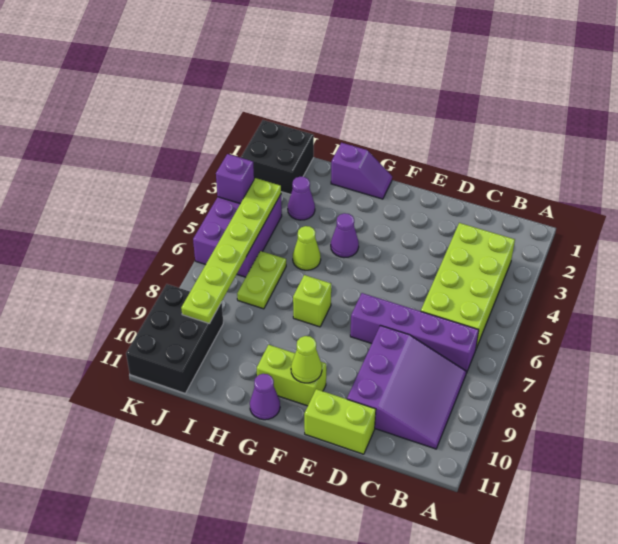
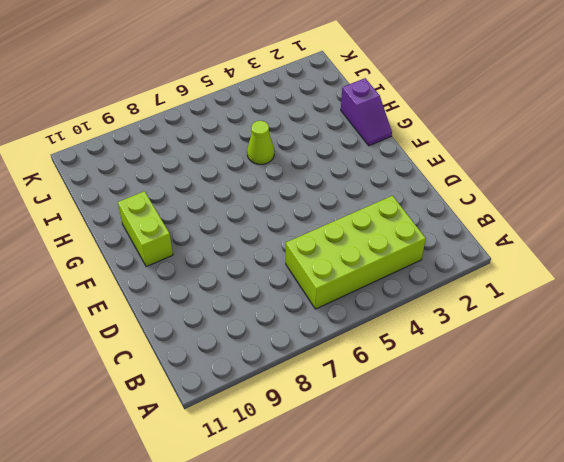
none -> purple brick B7:E7 level 1
none -> purple slope B8:D10 level 1 top D
none -> lime brick D11:E11 level 1

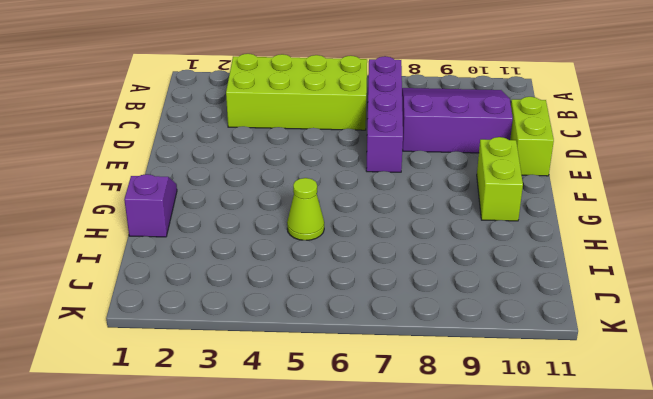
none -> purple cone G4 level 1
none -> lime brick G7 level 1
none -> purple cone G11 level 1

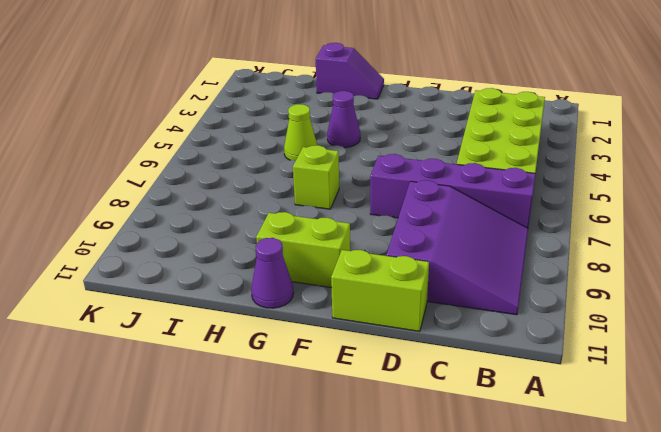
none -> purple cone I3 level 1
none -> lime plate I6:I7 level 1
none -> black brick J1:K2 level 1

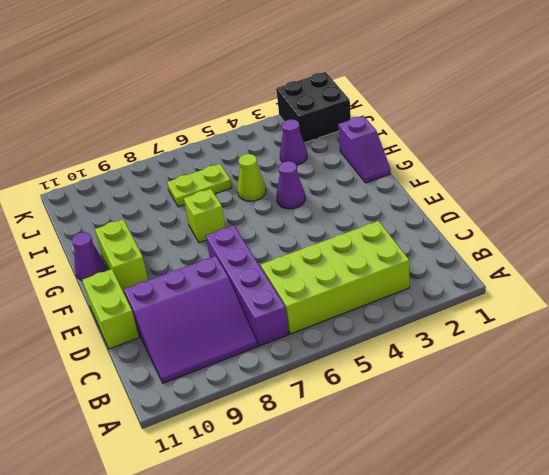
none -> purple brick J4:K6 level 1
none -> black brick J9:K11 level 1
none -> lime cone F10 level 2

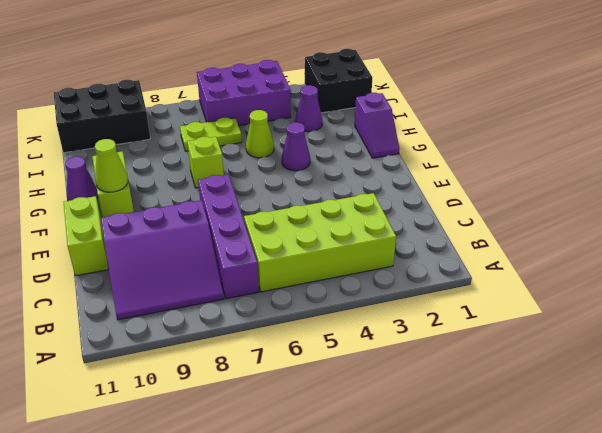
none -> lime plate J4:J9 level 2
none -> purple brick K4 level 2

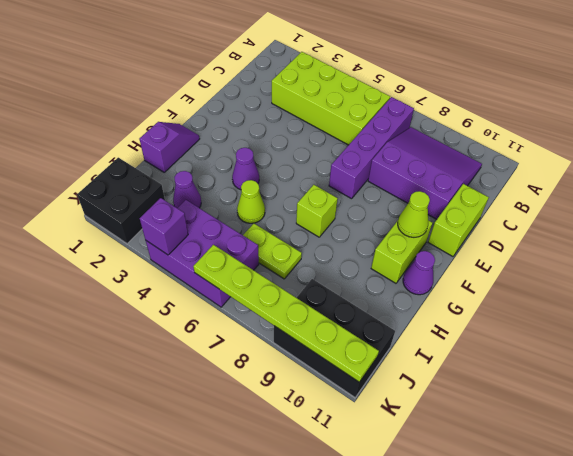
lime plate K6:K11 level 2 -> lime plate J4:J9 level 2

